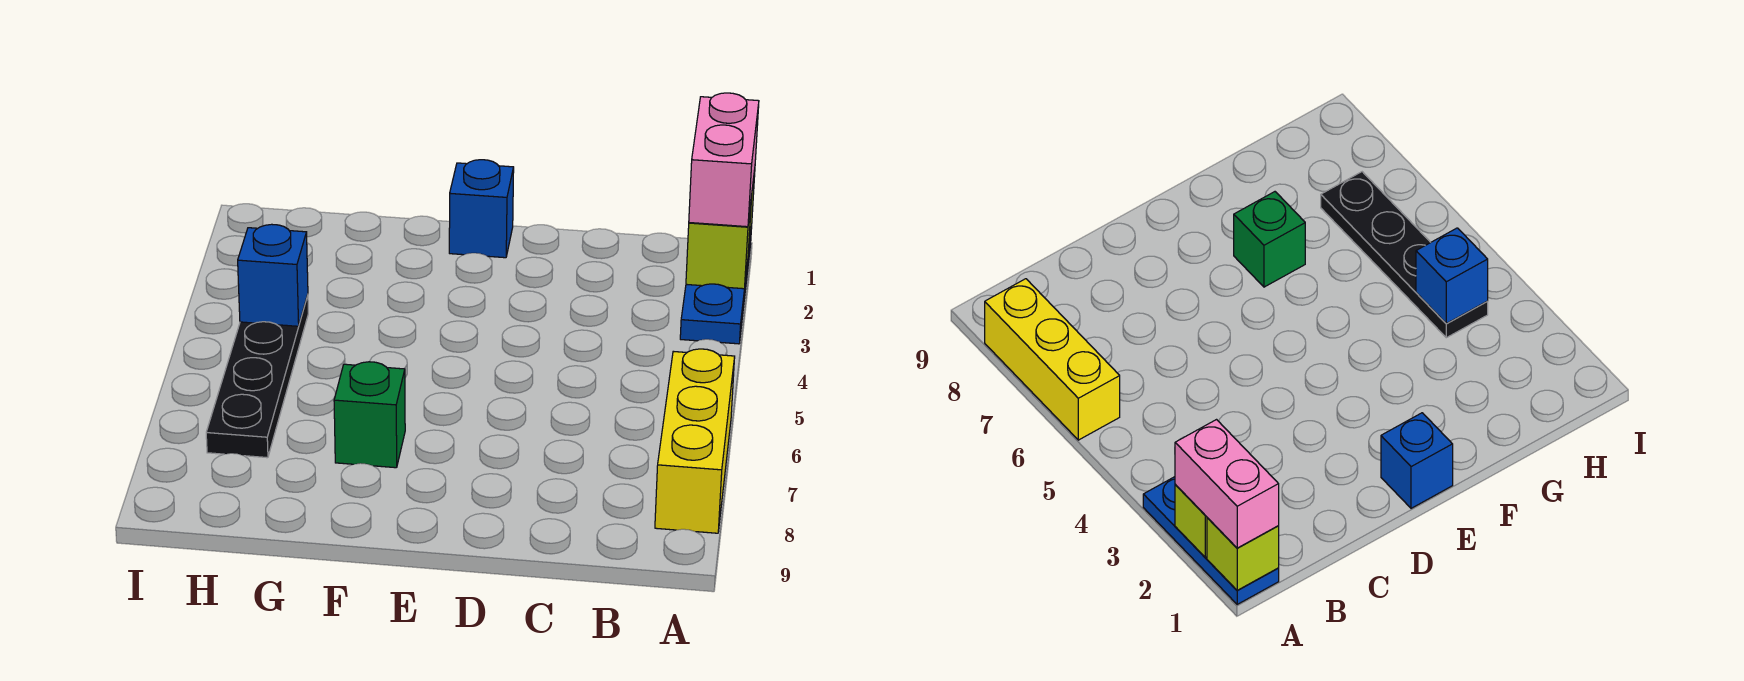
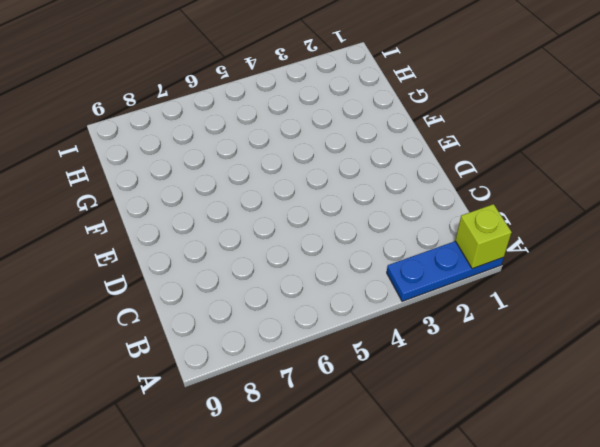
none -> yellow brick A6:A8 level 1
none -> blue brick E1 level 1

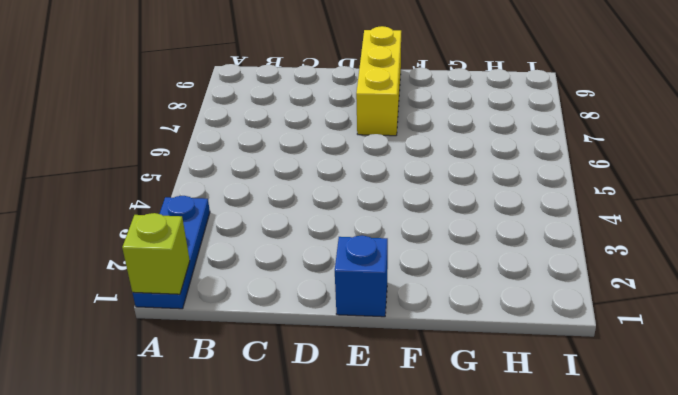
yellow brick E7:E9 level 1 -> yellow brick A6:A8 level 1
none -> green brick F7 level 1
none -> black plate H4:H7 level 1

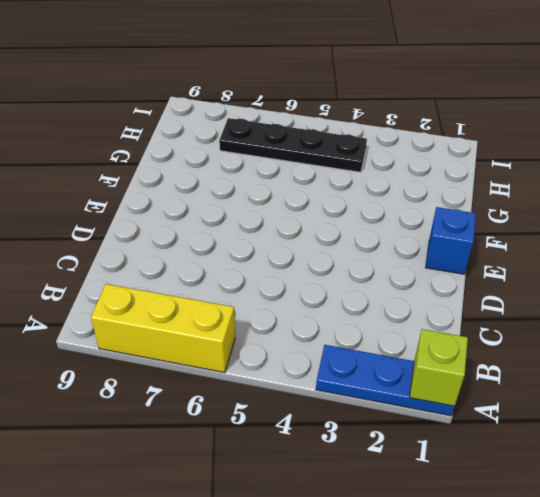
none -> green brick F7 level 1
none -> lime brick A2 level 2

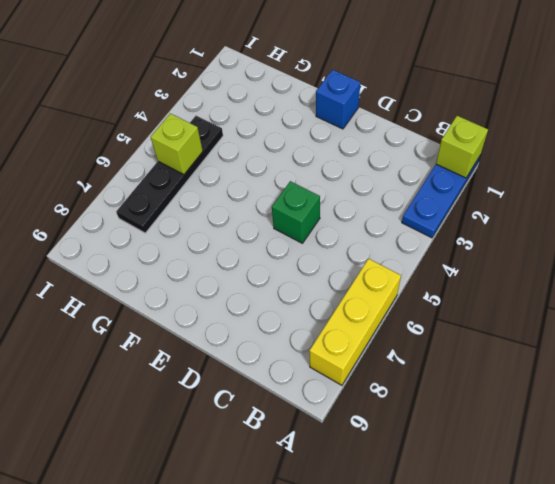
green brick D5 level 1 -> green brick F7 level 1
lime brick H5 level 2 -> lime brick A2 level 2
none -> blue brick H4 level 2
none -> pink brick A1:A2 level 3

